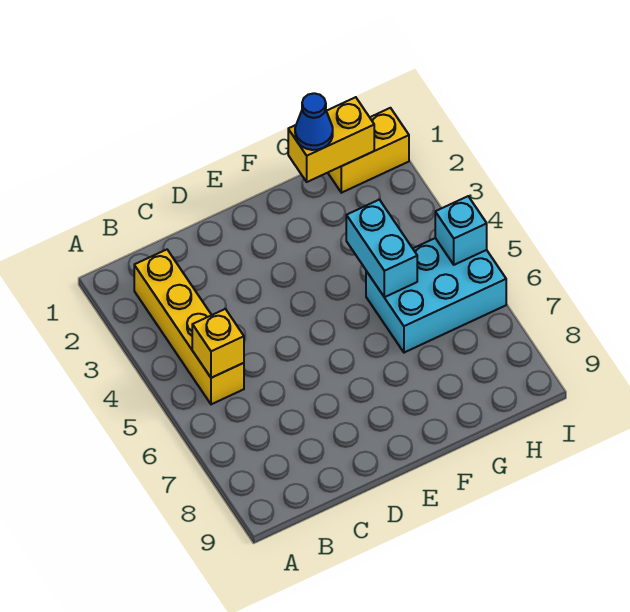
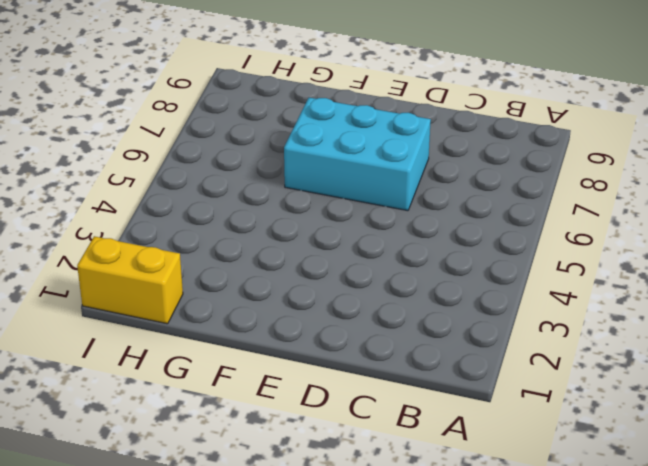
cyan brick D6:F7 level 1 -> cyan brick G5:I6 level 1
none -> yellow brick B2:B5 level 1
none -> yellow brick B5 level 2

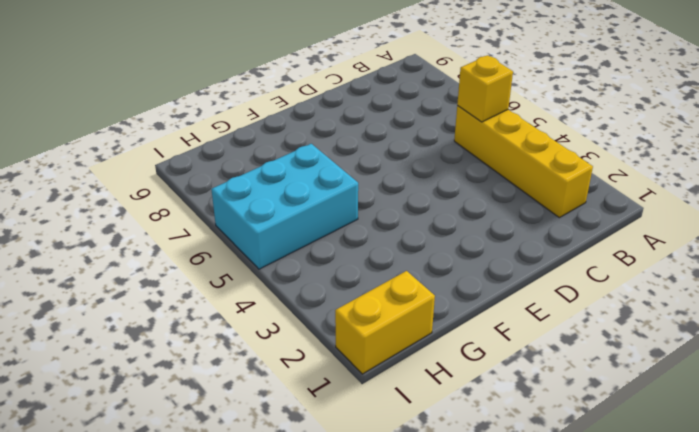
none -> yellow brick G1:H1 level 2
none -> cyan brick G4:G5 level 2

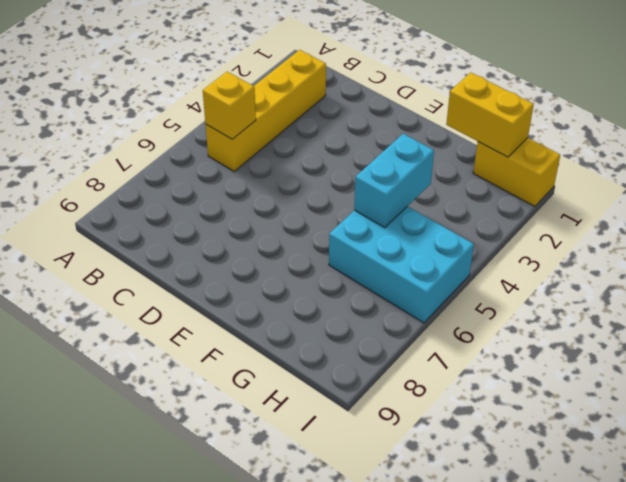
none -> cyan brick I5 level 2
none -> blue cone G1 level 3

